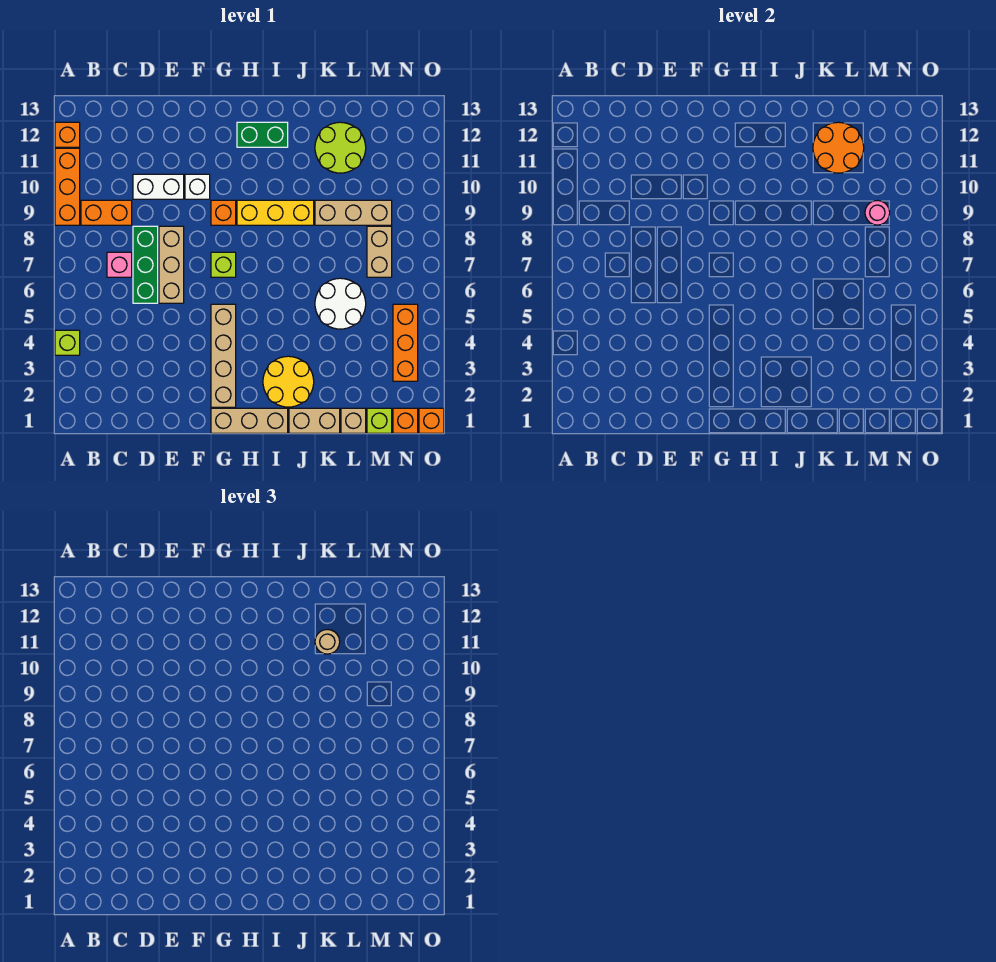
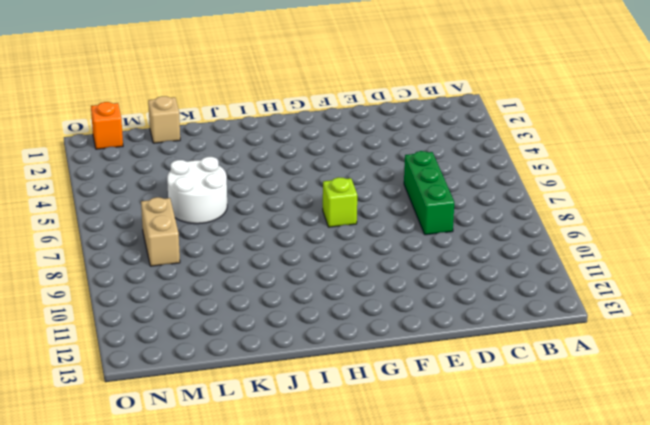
none -> lime brick A4 level 1
none -> orange brick A9:A11 level 1
none -> orange brick A12 level 1

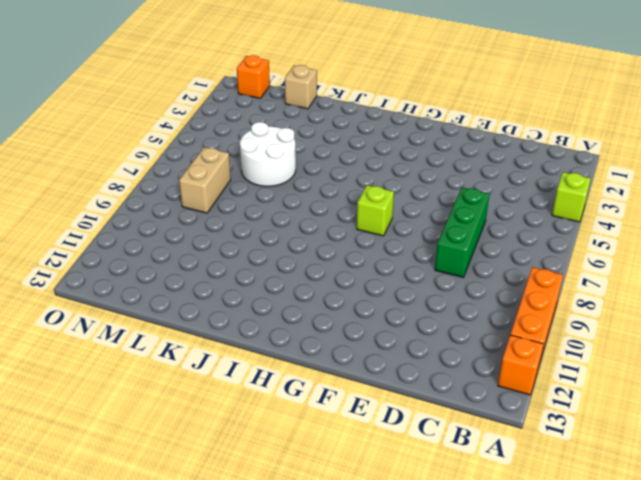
none -> orange brick B9:C9 level 1
none -> pink brick C7 level 1
none -> white brick D10:E10 level 1

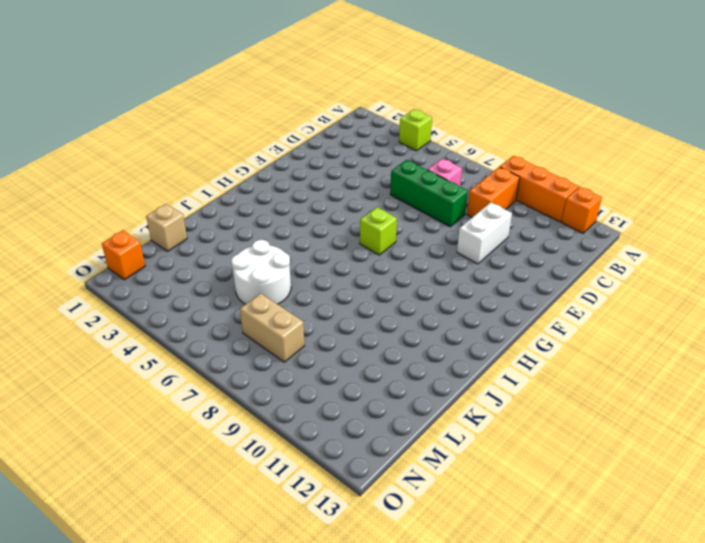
none -> tan brick E6:E8 level 1
none -> white brick F10 level 1
none -> tan brick G1:I1 level 1

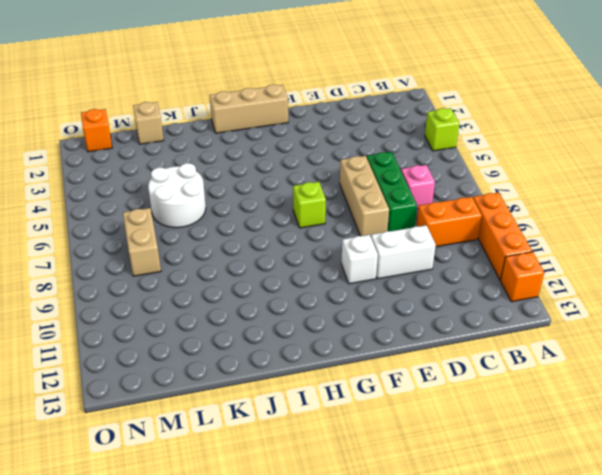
none -> tan brick G2:G5 level 1
none -> orange brick G9 level 1
none -> yellow brick H9:J9 level 1

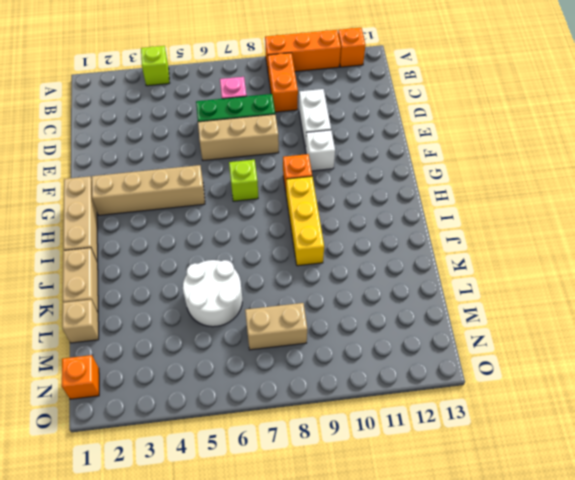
none -> green brick H12:I12 level 1
none -> yellow round brick I2:J3 level 1
none -> tan brick K9:M9 level 1

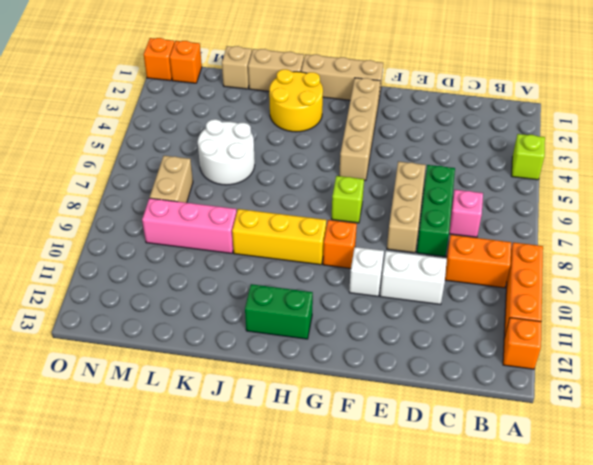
pink brick K9:M9 level 1 -> tan brick K9:M9 level 1
none -> lime round brick K11:L12 level 1
none -> lime brick M1 level 1
none -> orange brick N3:N5 level 1

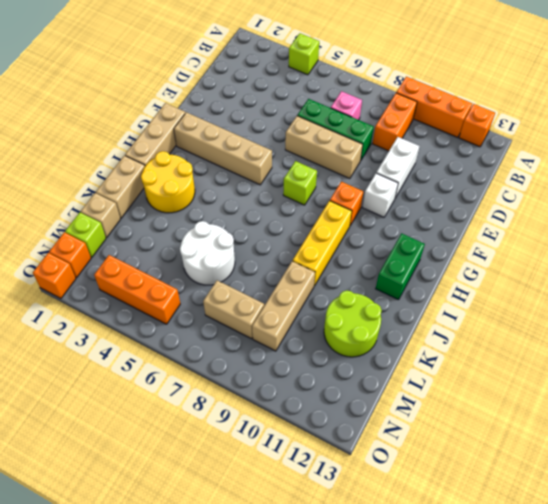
none -> orange round brick K11:L12 level 2
none -> pink round brick M9 level 2
none -> tan round brick K11 level 3

